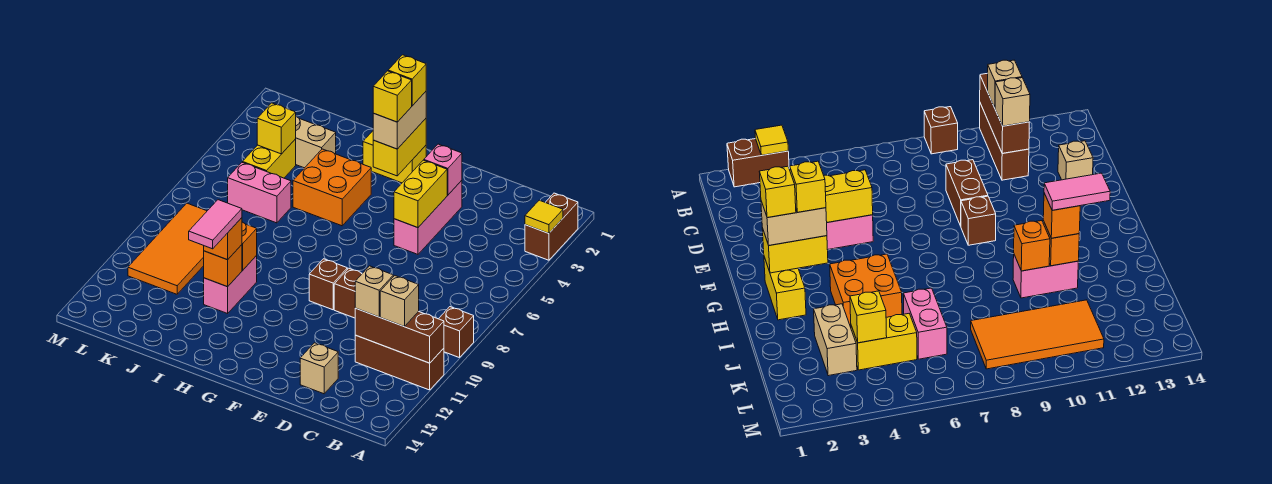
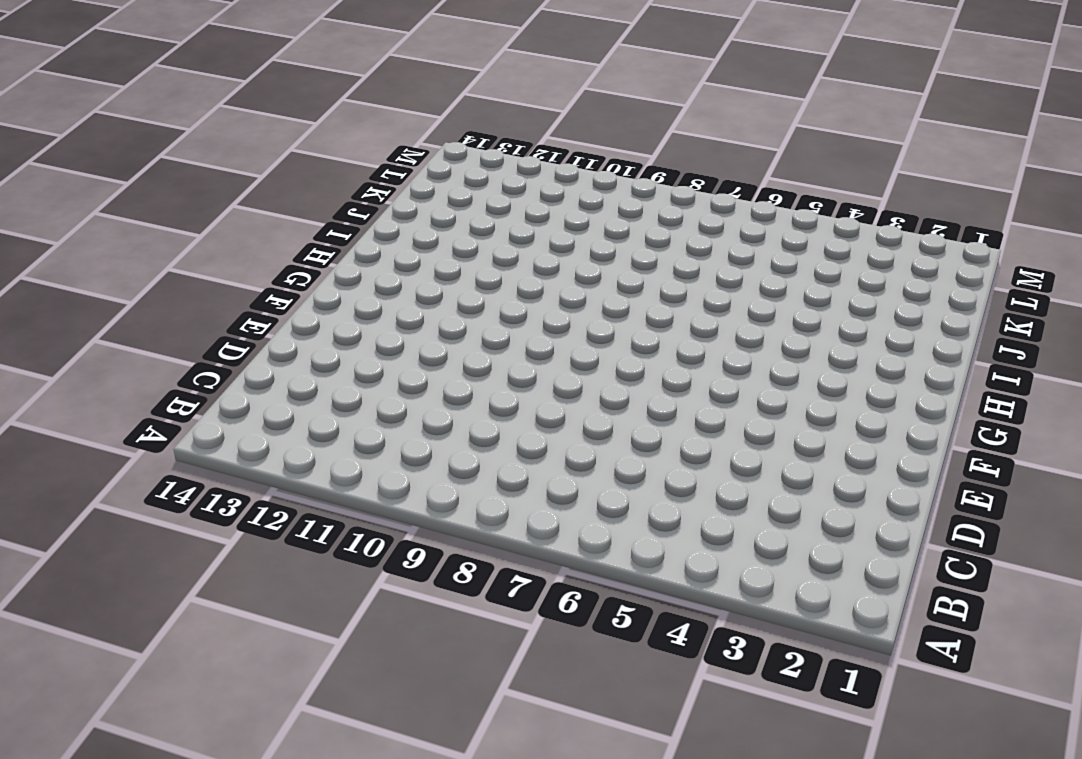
none -> brown brick A2:A3 level 1
none -> brown brick A9 level 1
none -> brown brick A11:C11 level 1

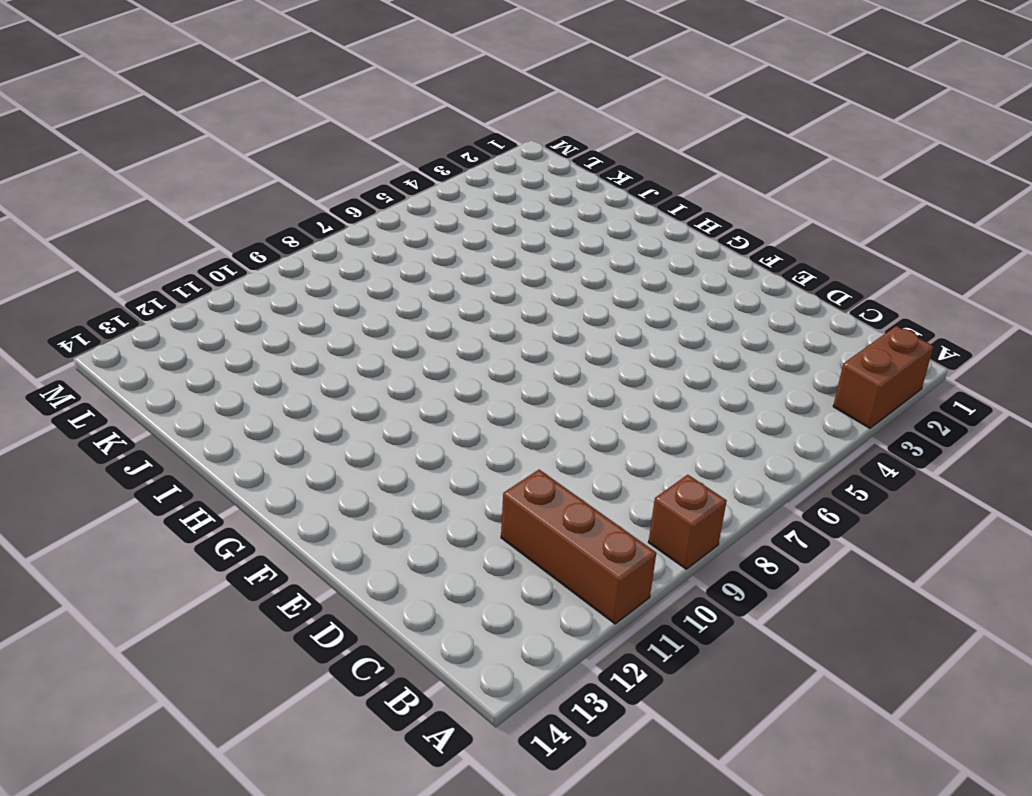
none -> brown brick D9:E9 level 1
none -> tan brick D13 level 1
none -> pink brick E3:E5 level 1

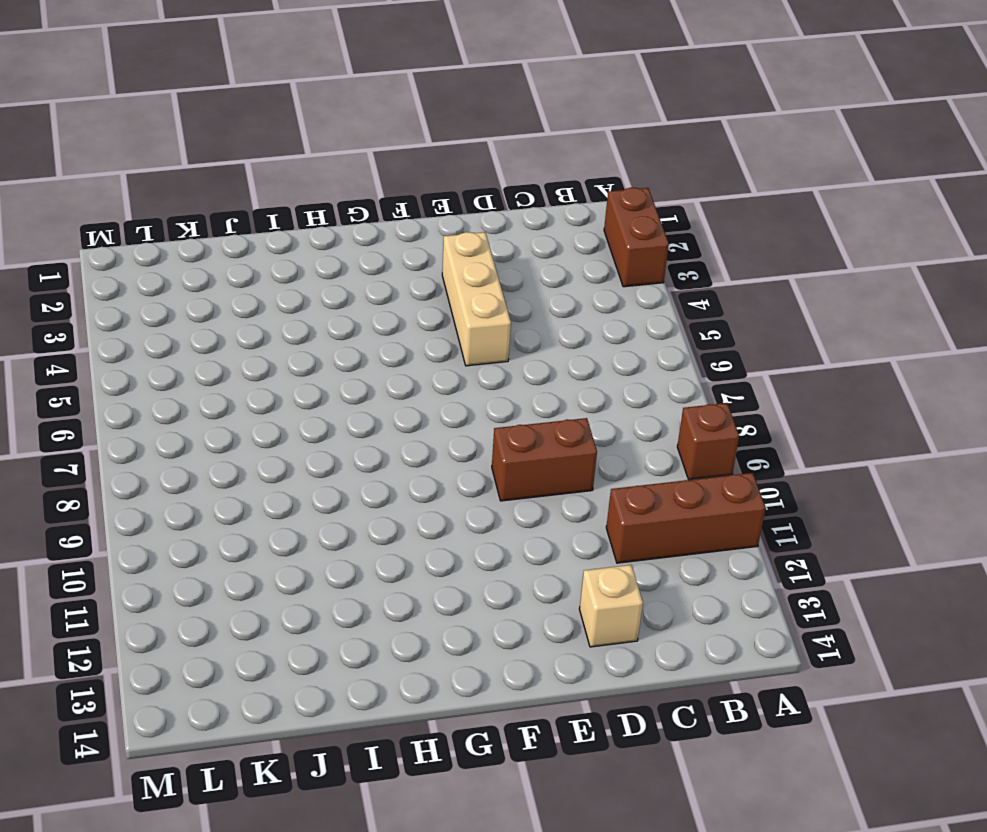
tan brick E3:E5 level 1 -> pink brick E3:E5 level 1
none -> brown brick F9 level 1
none -> yellow brick G2:H2 level 1
none -> orange brick H4:I5 level 1

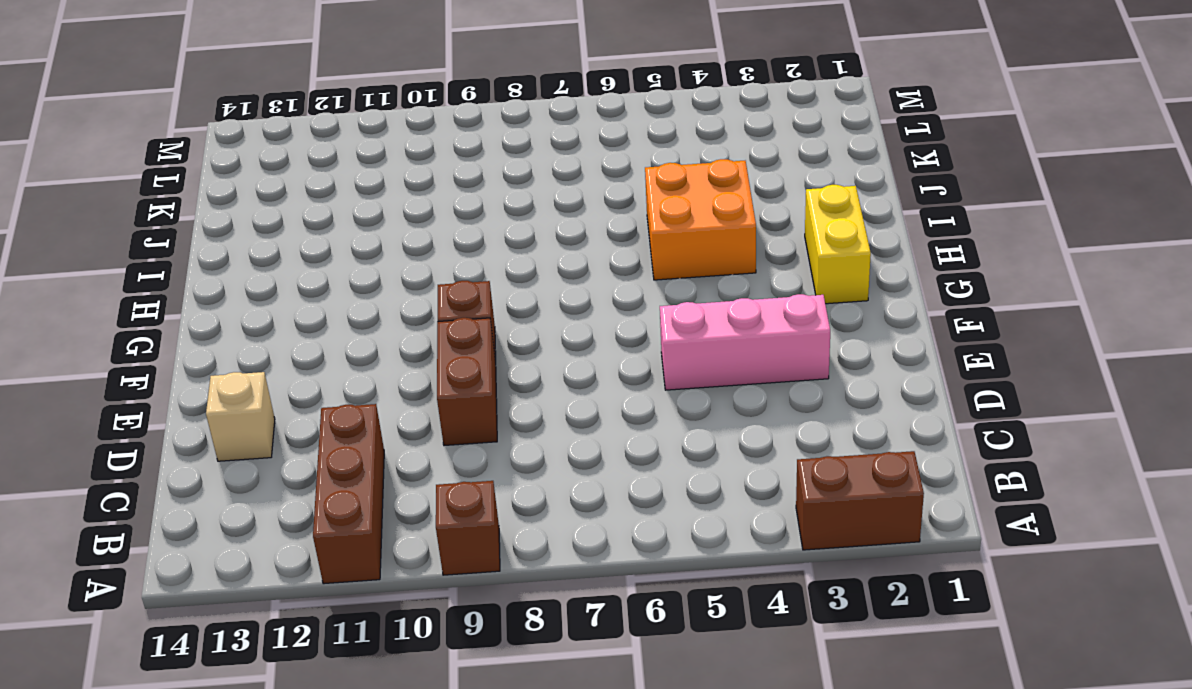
none -> pink brick I10:I11 level 1
none -> tan brick J3:K3 level 1
none -> pink brick J6:K6 level 1

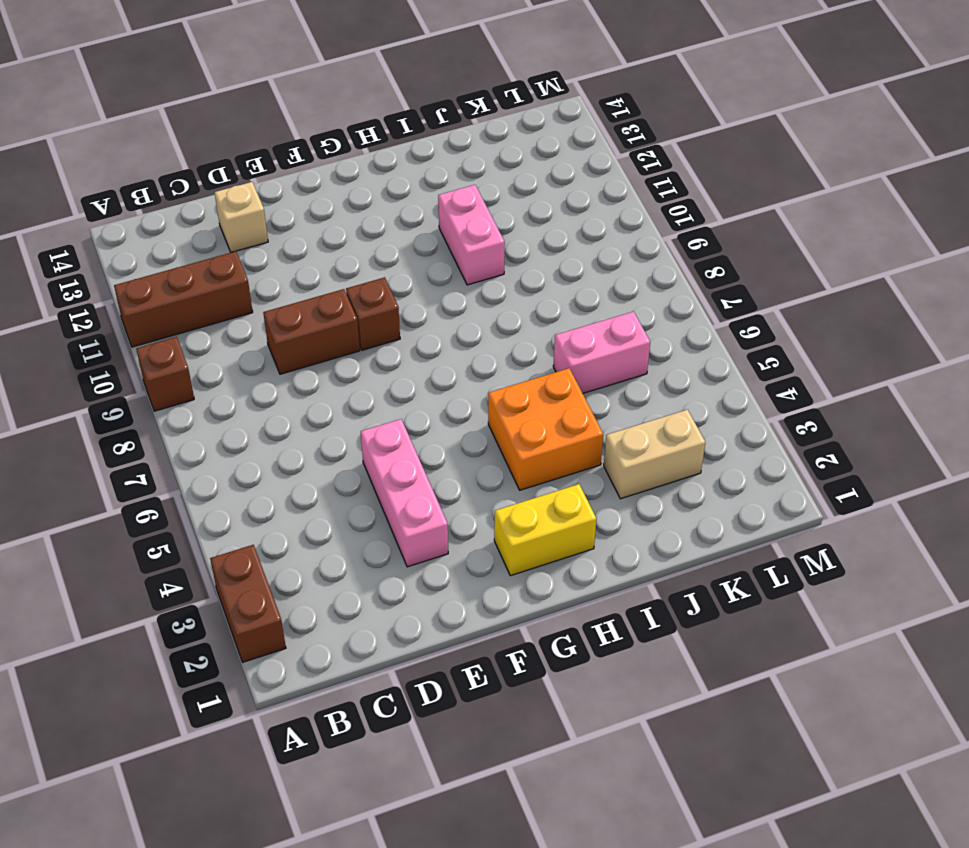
none -> yellow brick K4:K5 level 1
none -> orange tile K8:L11 level 1
none -> yellow tile A3 level 2

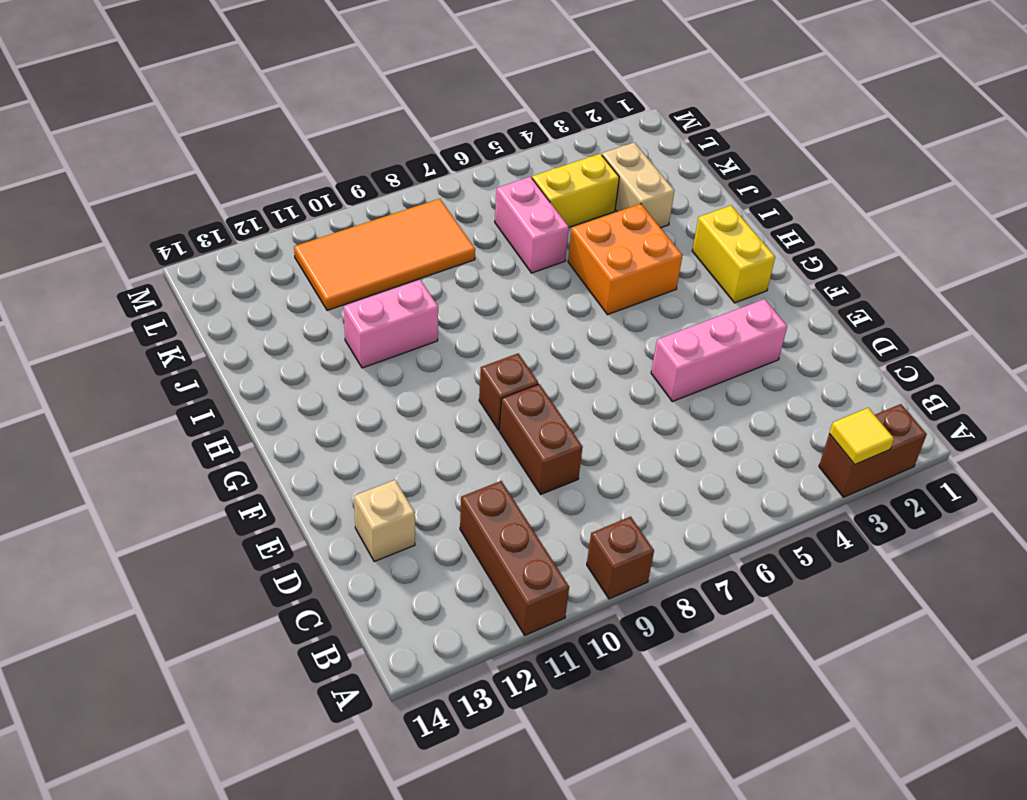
none -> brown brick A11:C11 level 2
none -> pink brick E3 level 2
none -> yellow brick E4:E5 level 2

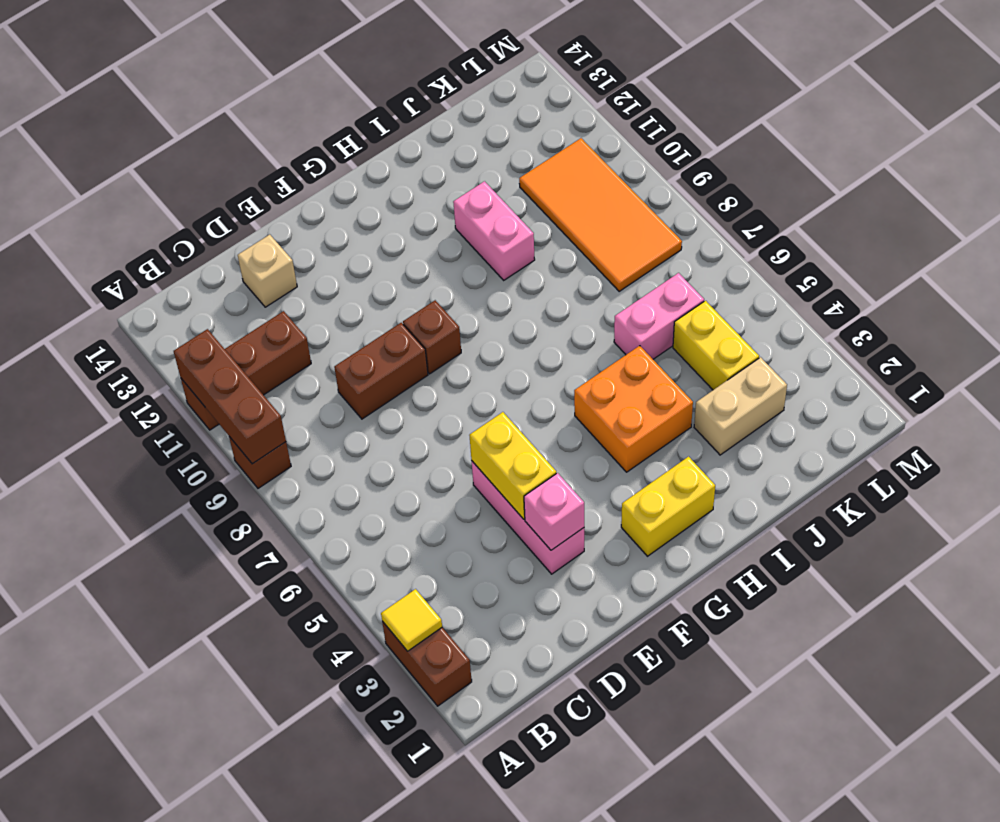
brown brick A9:A11 level 2 -> brown brick A11:C11 level 2
none -> yellow brick G2:G3 level 2
none -> orange brick I10 level 2
none -> orange brick I11 level 2

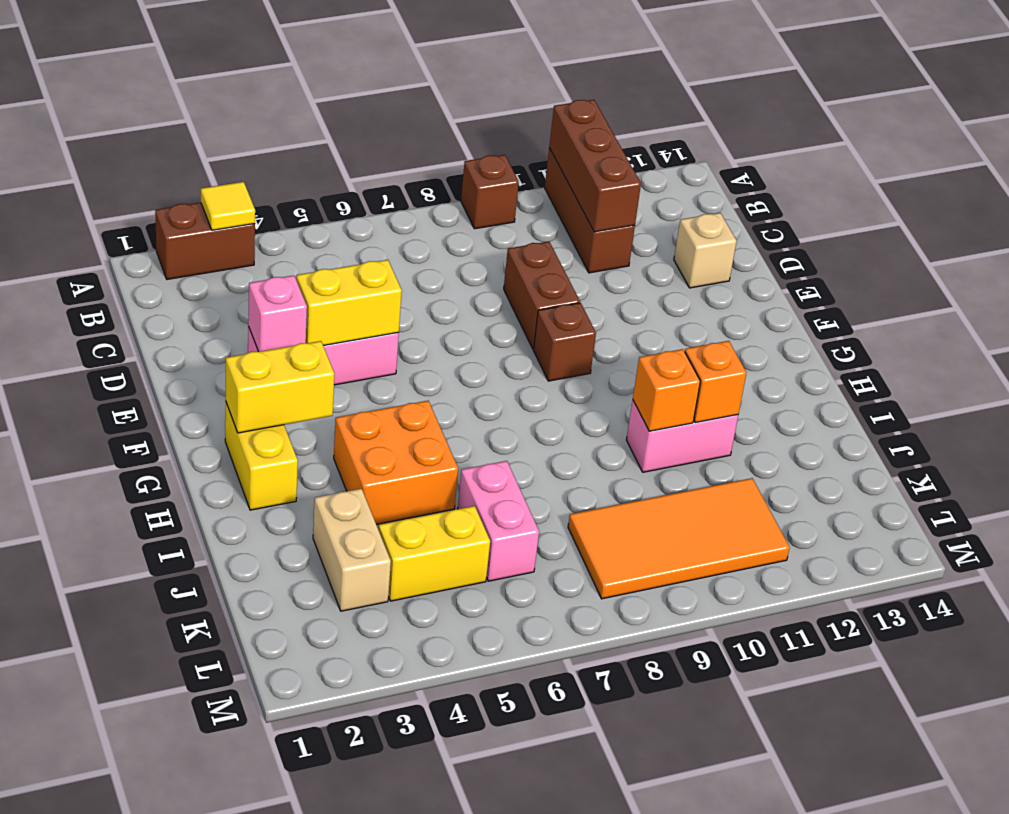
none -> yellow brick K4 level 2
none -> tan brick B11 level 3
none -> tan brick C11 level 3

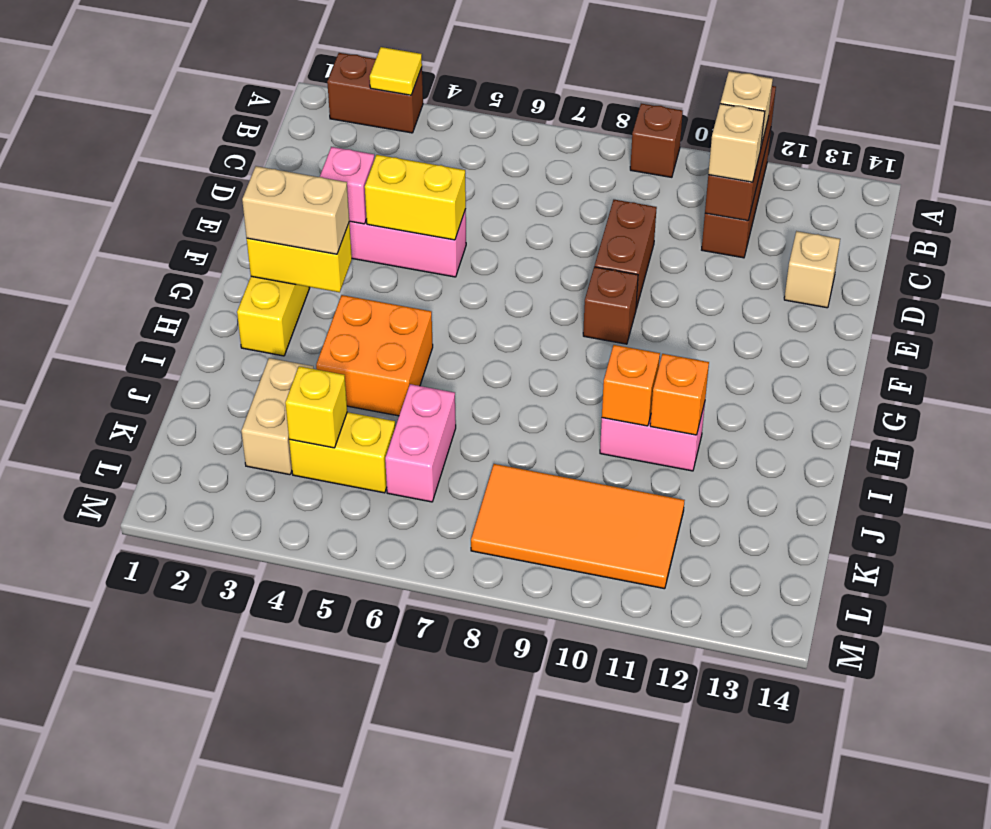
none -> orange brick I11 level 3
none -> yellow brick G2 level 4
none -> yellow brick G3 level 4

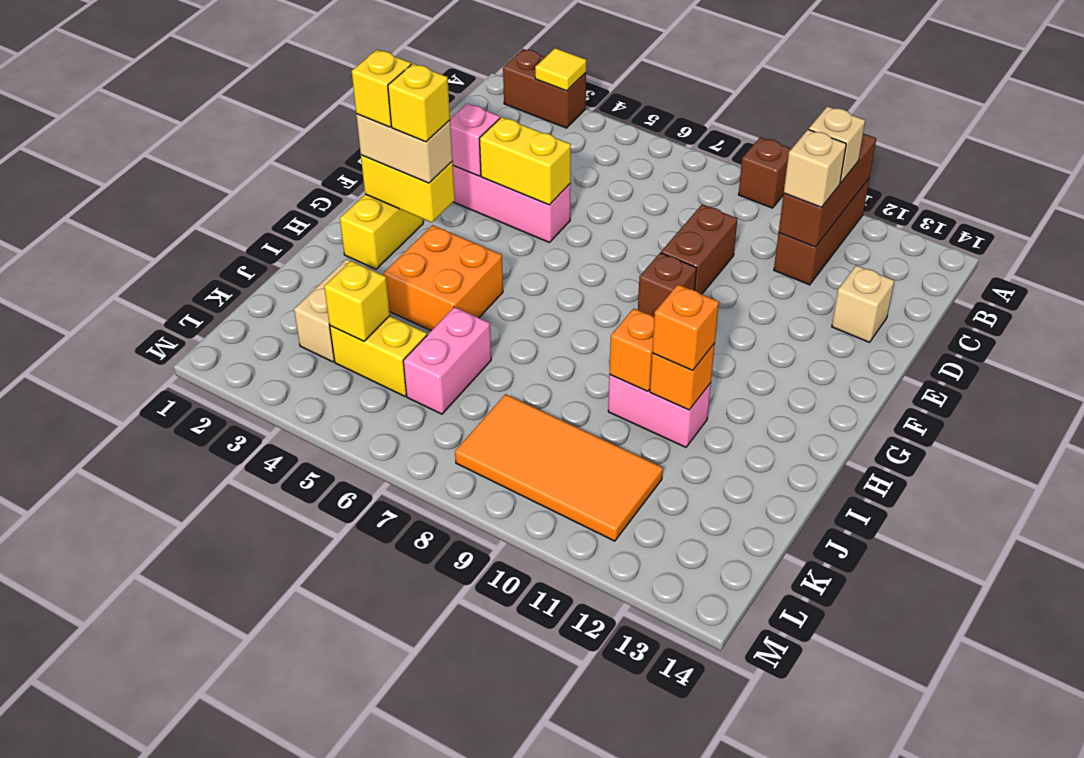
none -> pink tile I11:I12 level 4

